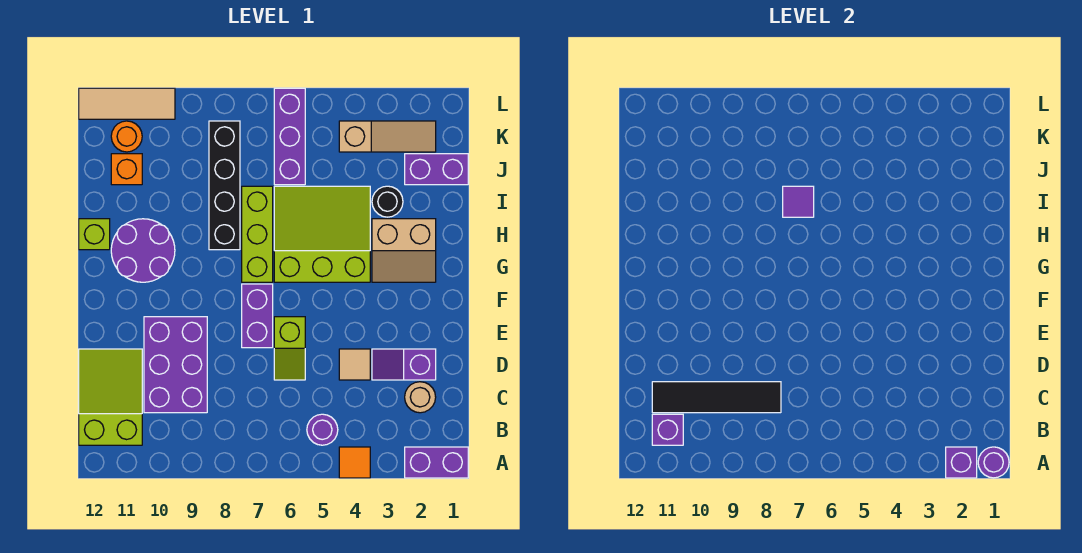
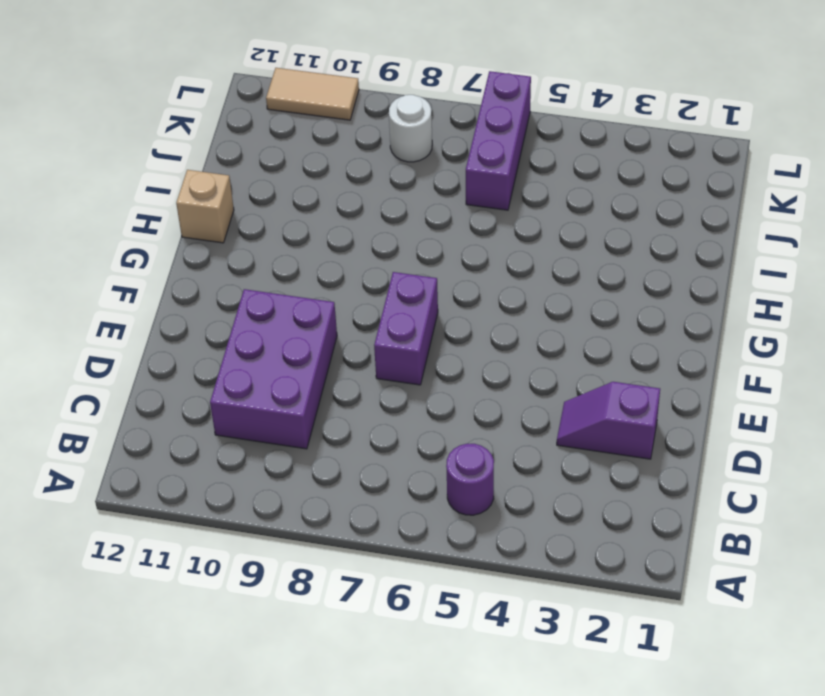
tan brick H12 level 1 -> lime brick H12 level 1
white round brick K8 level 1 -> black brick H8:K8 level 1
tan tile L10:L11 level 1 -> tan tile L10:L12 level 1
none -> purple brick A1:A2 level 1
none -> orange tile A4 level 1
none -> lime slope B11:D12 level 1 top B

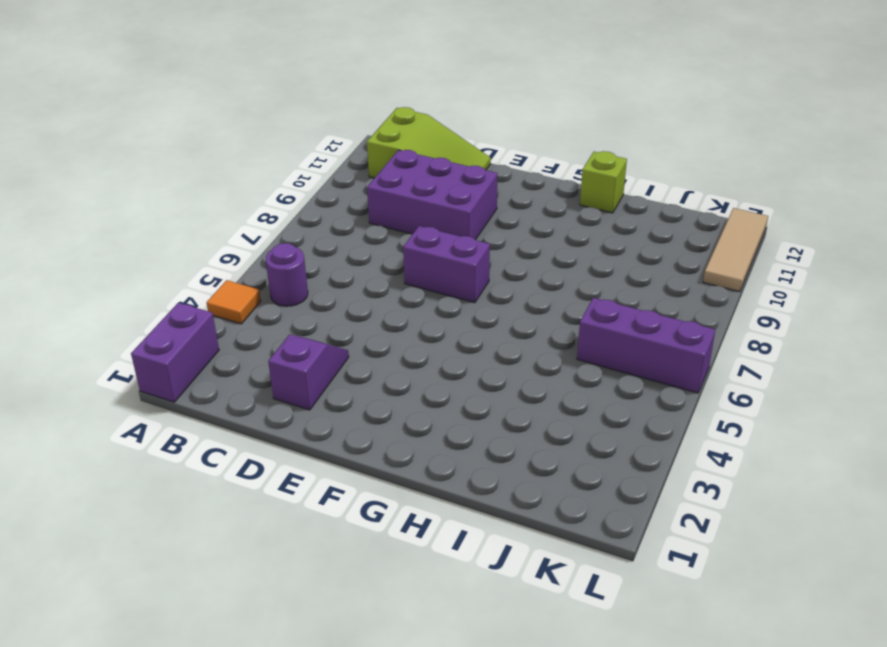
none -> tan round brick C2 level 1
none -> tan tile D4 level 1
none -> lime slope D6:E6 level 1 top E

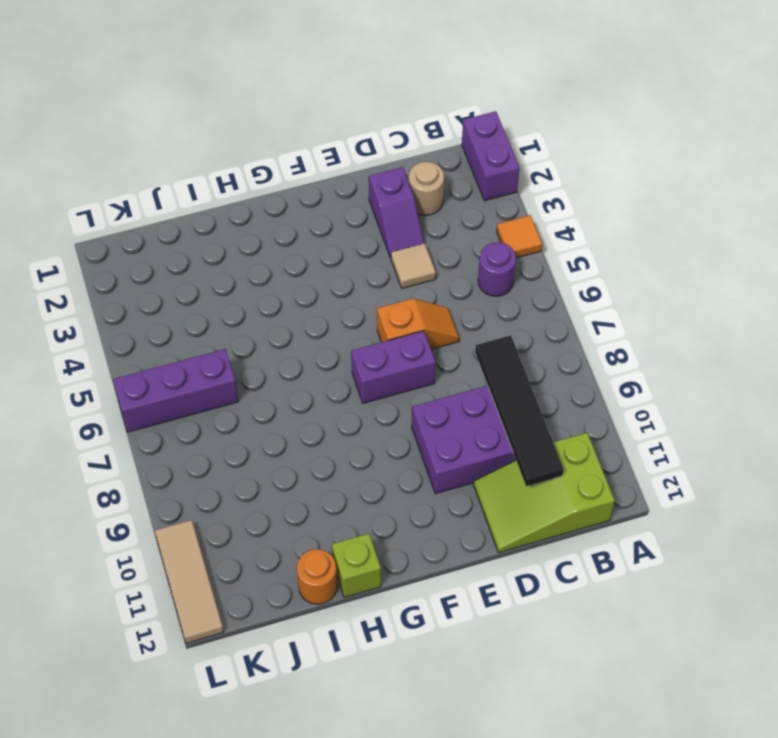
orange slope D6:E6 level 1 top E -> lime slope D6:E6 level 1 top E
orange round brick I12 level 1 -> orange round brick K11 level 1
none -> tan slope G2:H3 level 1 top H
none -> lime slope G4:I6 level 1 top G
none -> lime brick G7:I7 level 1

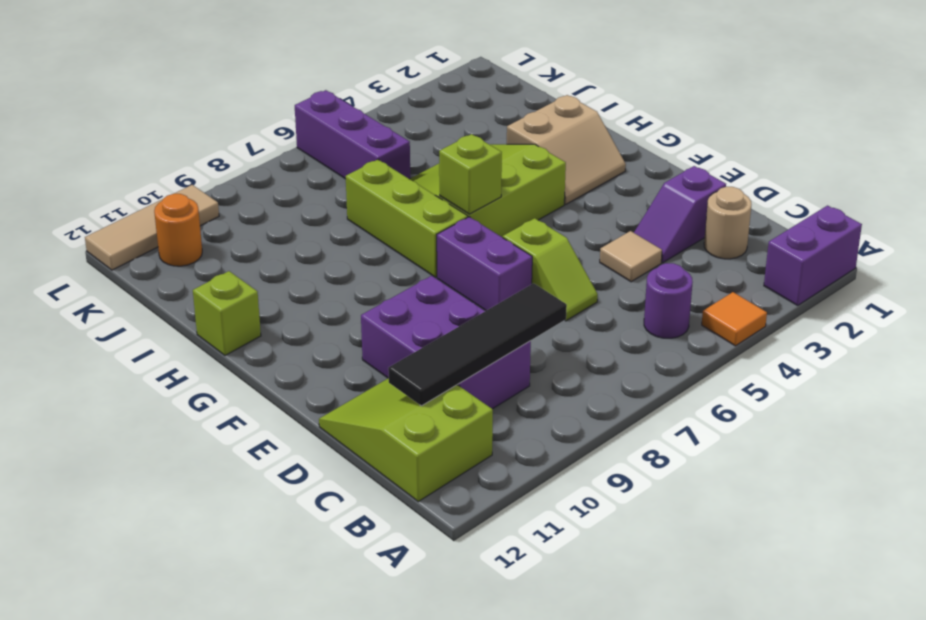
lime brick G6 level 2 -> none
none -> purple round brick G10:H11 level 1
none -> black brick H8:K8 level 1
none -> black round brick I3 level 1

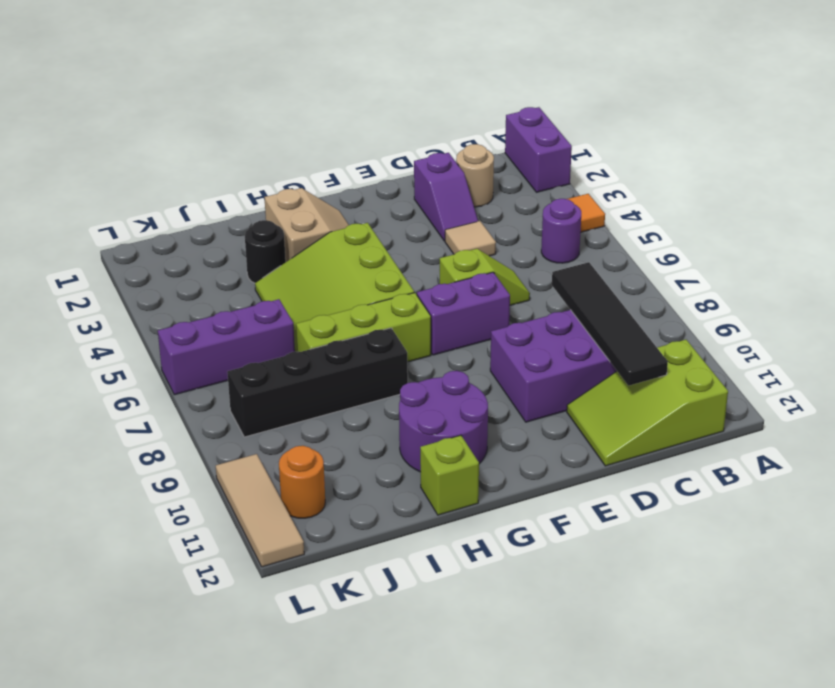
none -> purple brick J1:J2 level 1
none -> orange brick J11 level 1
none -> tan slope K2:K4 level 1 top 4

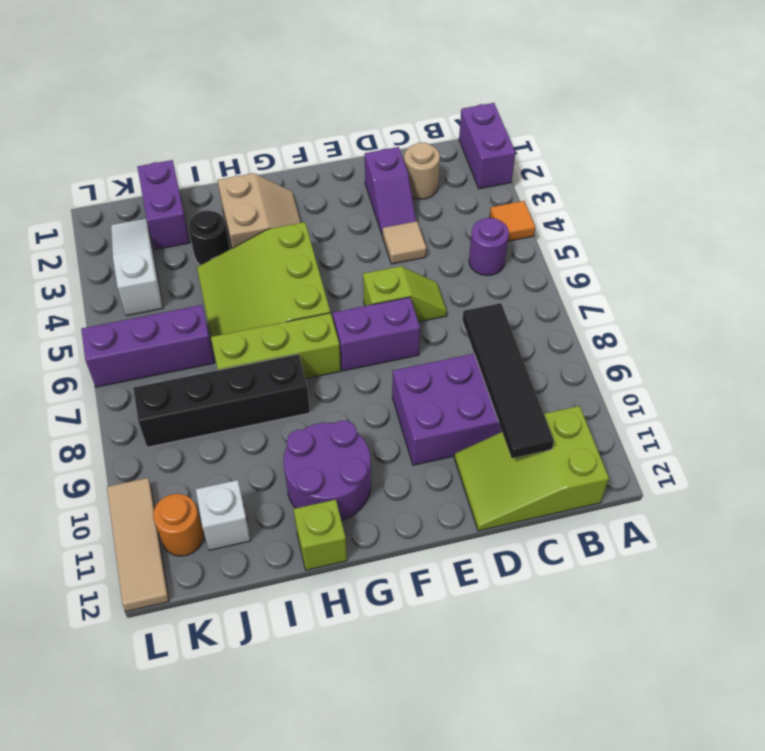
white brick J11 level 1 -> orange brick J11 level 1
white slope K2:K4 level 1 top 4 -> tan slope K2:K4 level 1 top 4
none -> purple round brick A1 level 2
none -> purple brick A2 level 2
none -> purple brick B11 level 2

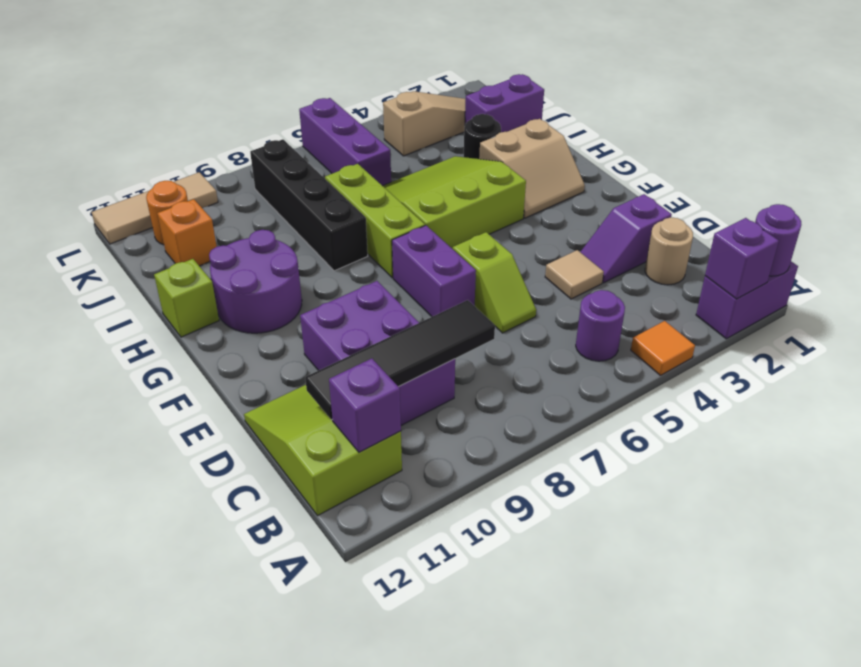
none -> purple tile I7 level 2

